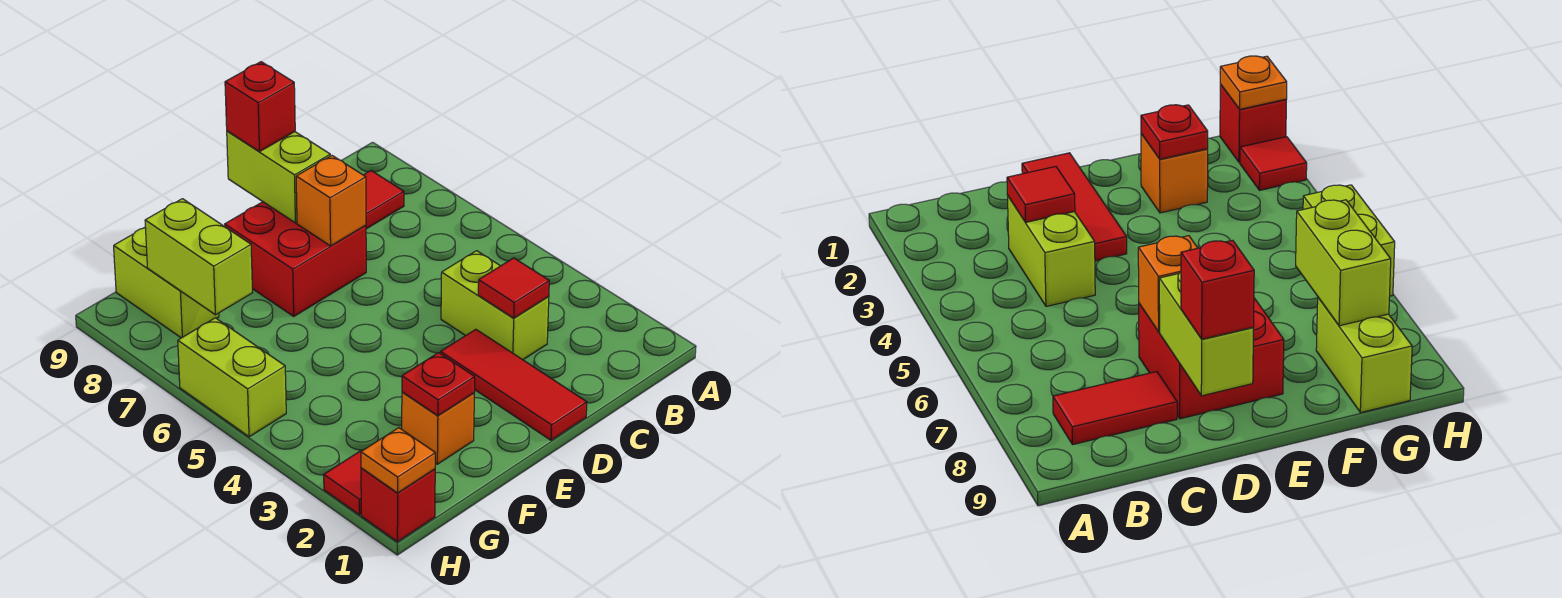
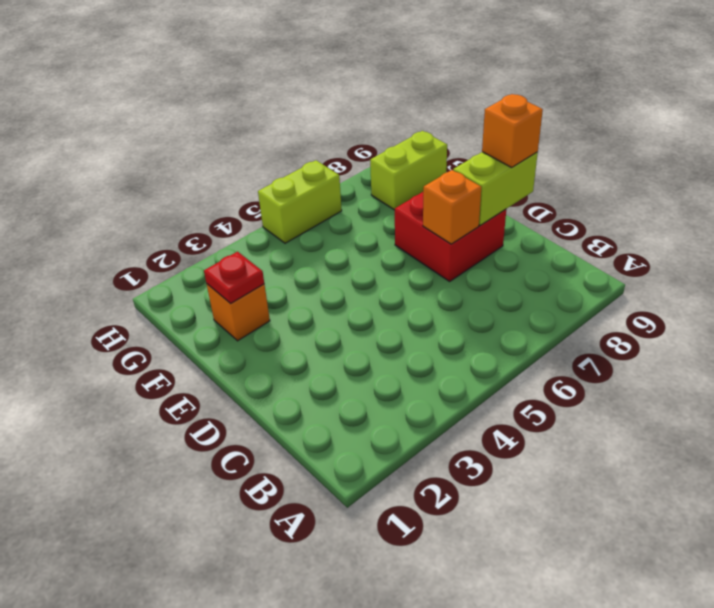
orange brick D9 level 3 -> red brick D9 level 3
none -> red tile B8:C8 level 1
none -> lime brick C3:C4 level 1
none -> red tile D1:D3 level 1

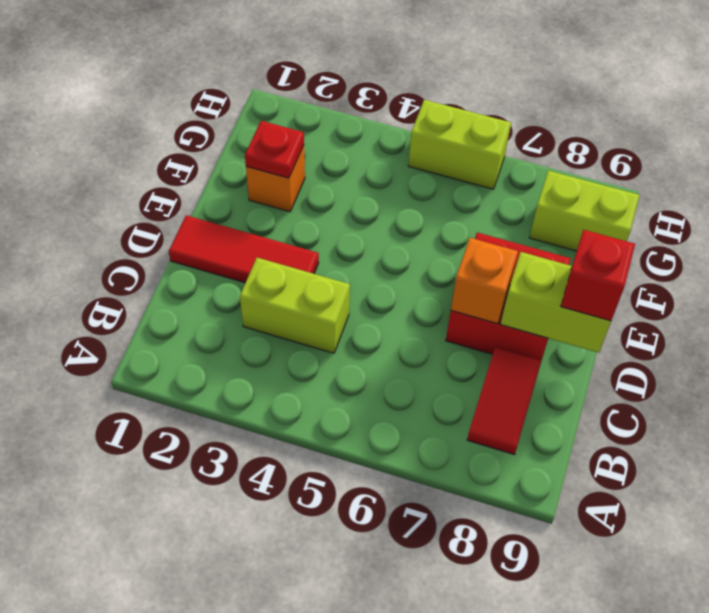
none -> red brick H1 level 1
none -> red tile H2 level 1
none -> red tile C3 level 2

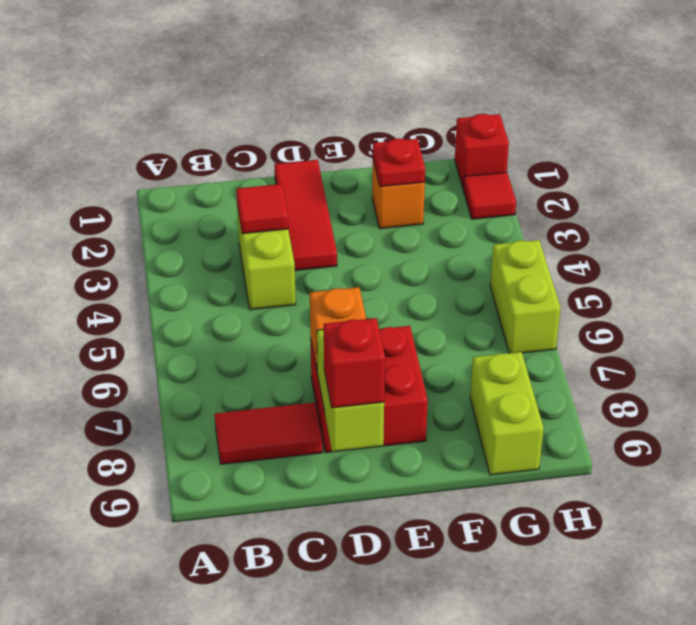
none -> lime brick G7:G8 level 2
none -> orange plate H1 level 2

